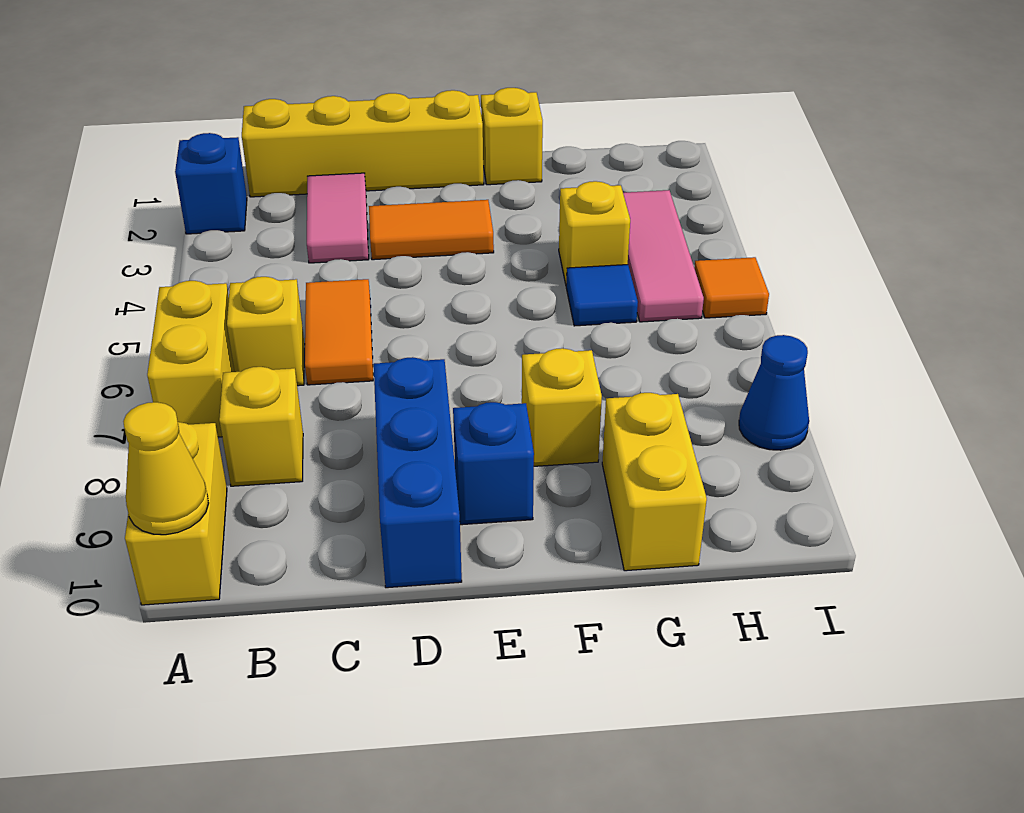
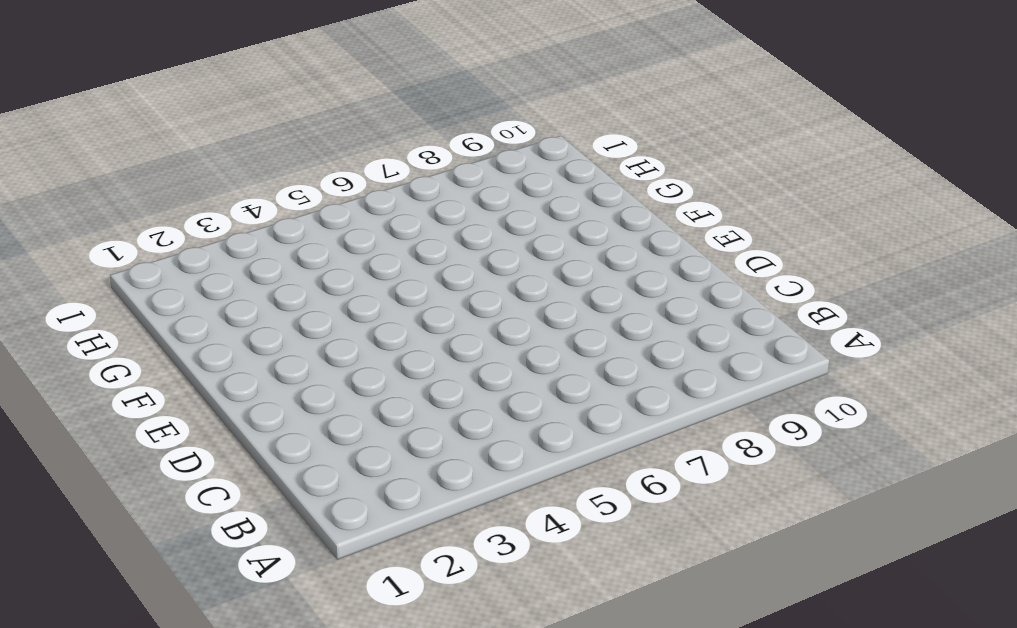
none -> blue brick A2 level 1
none -> yellow brick A6:A7 level 1
none -> yellow brick A9:A10 level 1

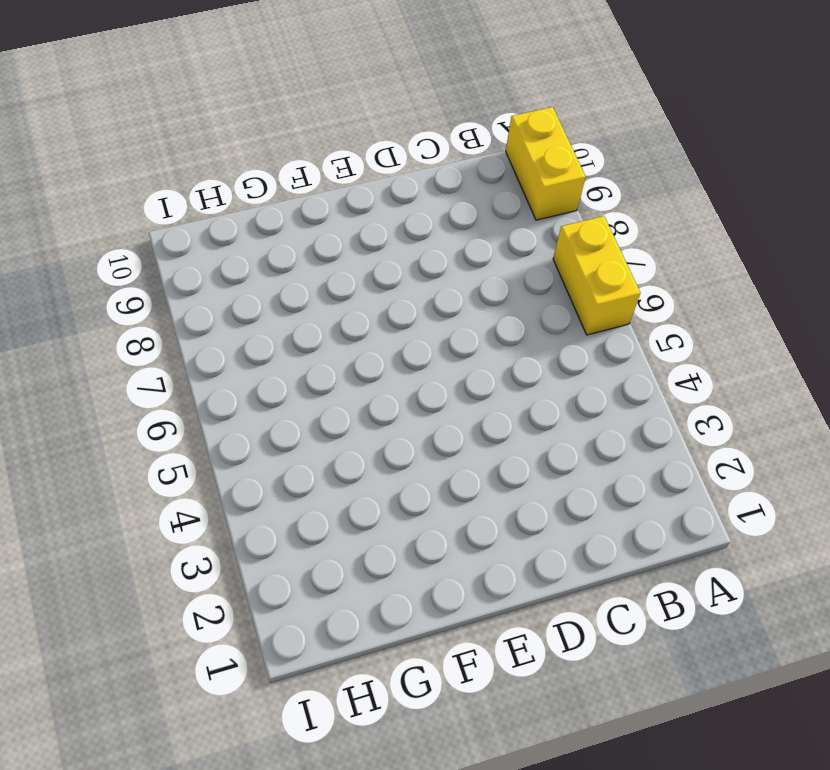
none -> blue brick A2 level 1
none -> yellow brick B1:E1 level 1
none -> yellow brick B6 level 1

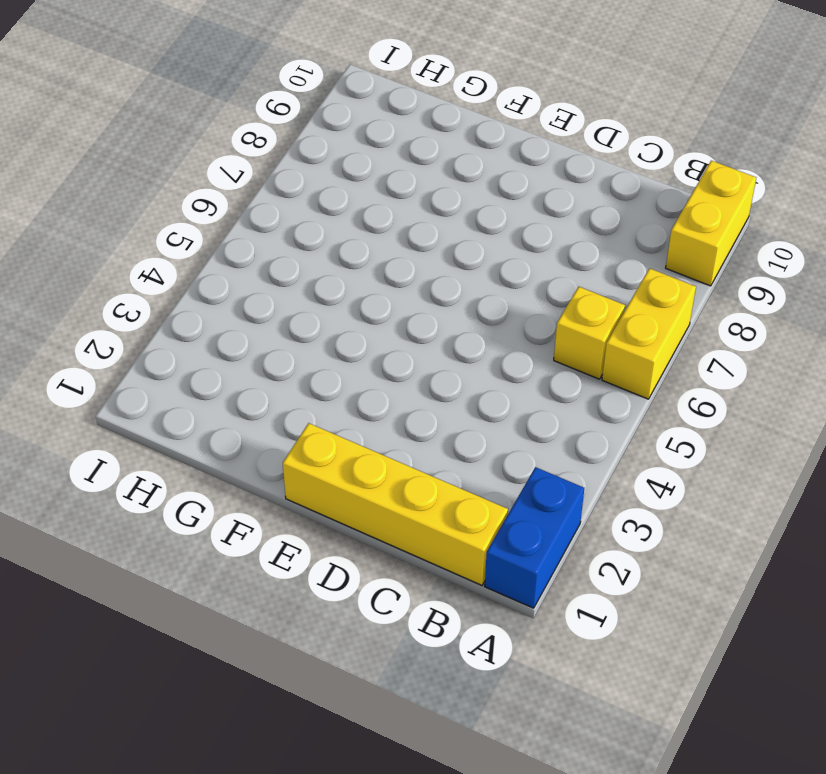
blue brick A1:A2 level 1 -> blue brick A2 level 1
none -> yellow brick B8 level 1
none -> pink tile C2:C3 level 1
none -> orange tile C5:C6 level 1

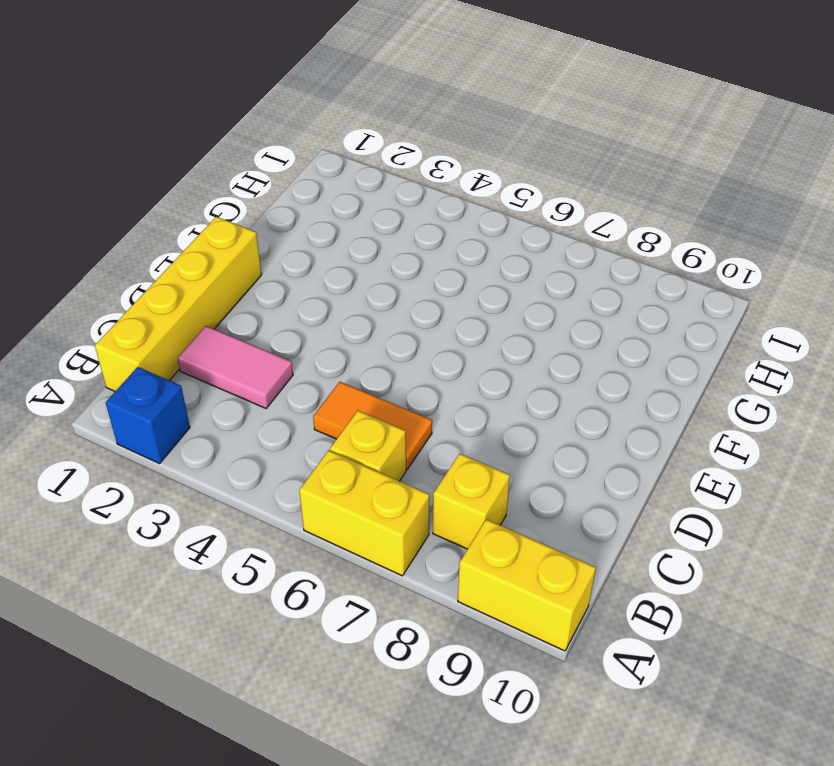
none -> orange tile D3:E3 level 1
none -> blue brick D8:D10 level 1
none -> blue brick E9 level 1

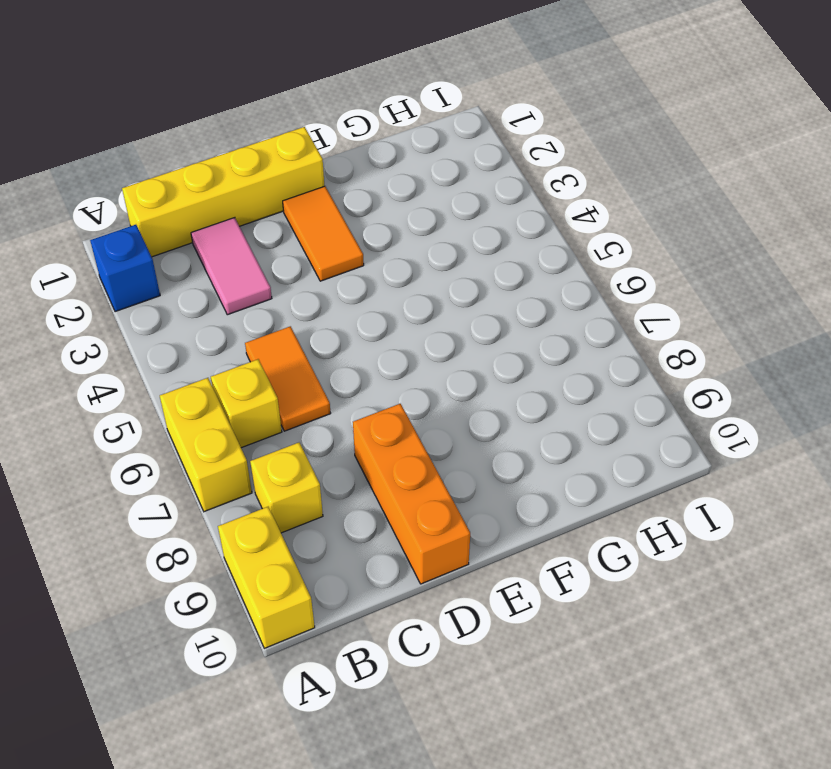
orange brick D8:D10 level 1 -> blue brick D8:D10 level 1
orange tile E2:E3 level 1 -> orange tile D3:E3 level 1
none -> blue brick E9 level 1
none -> yellow brick F1 level 1
none -> yellow brick F8 level 1

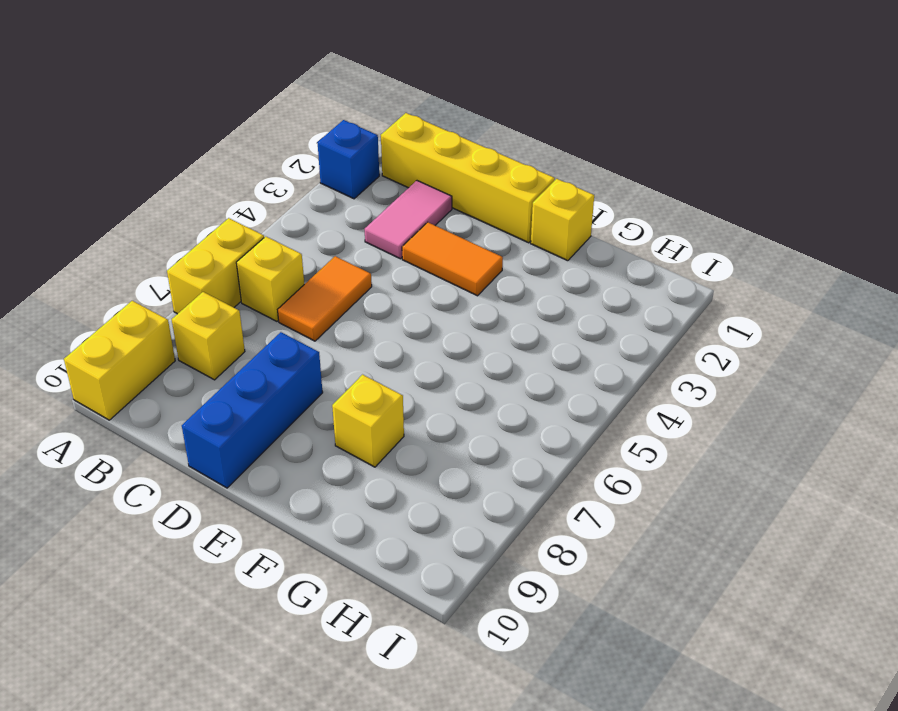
none -> blue brick E9 level 1
none -> yellow brick G4 level 1
none -> blue tile G5 level 1

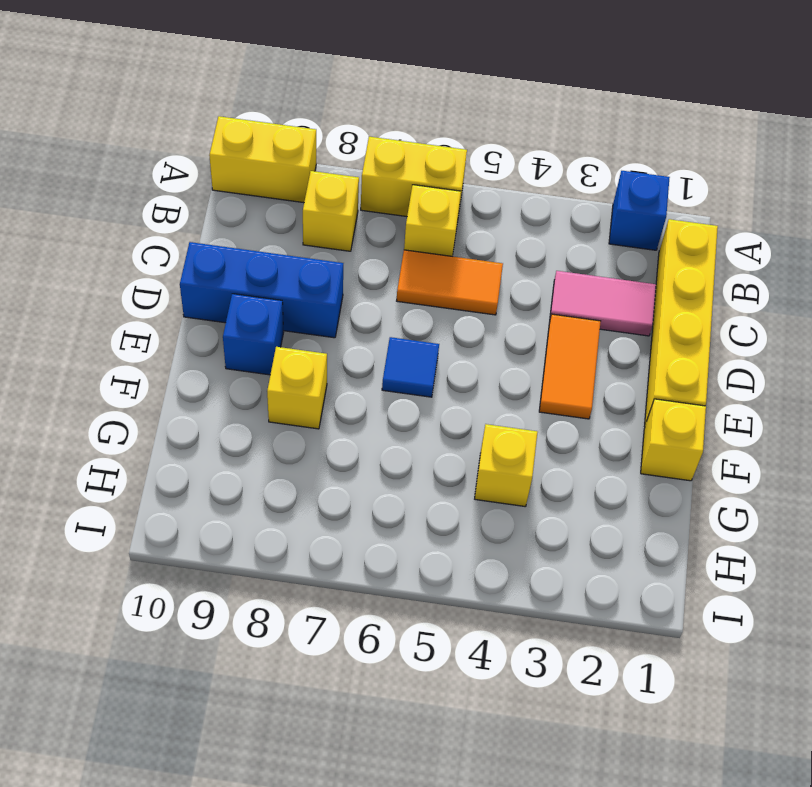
blue tile E6 level 1 -> blue tile G5 level 1
none -> yellow brick G9:G10 level 1
none -> pink tile H3:H5 level 1
none -> orange tile I5 level 1

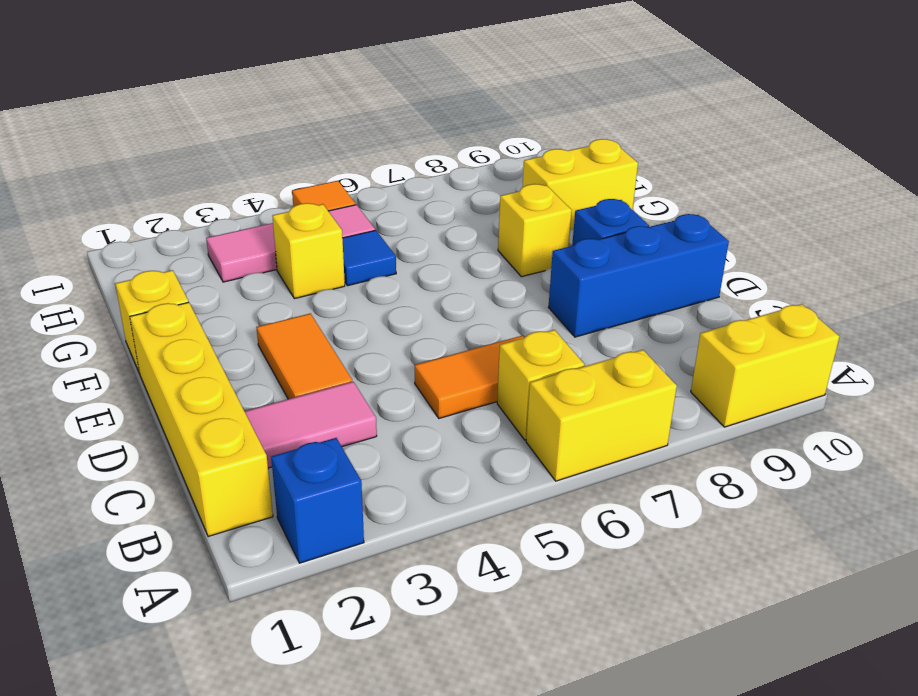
none -> yellow brick B8 level 1
none -> blue cone I8 level 1
none -> yellow cone A10 level 2

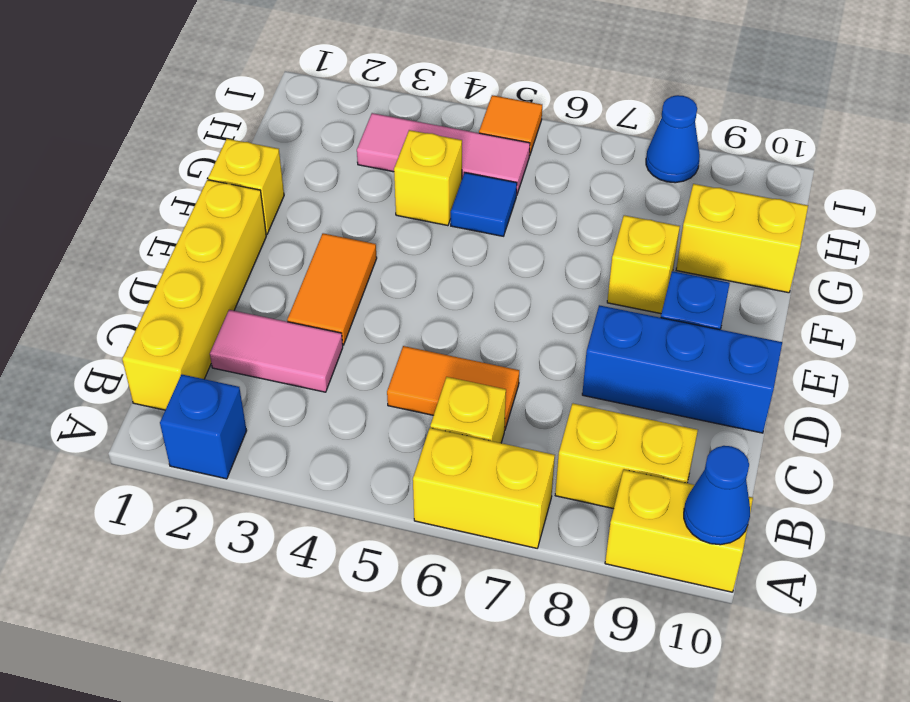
blue cone A10 level 2 -> yellow cone A10 level 2
yellow brick B8:B9 level 1 -> yellow brick B8 level 1

